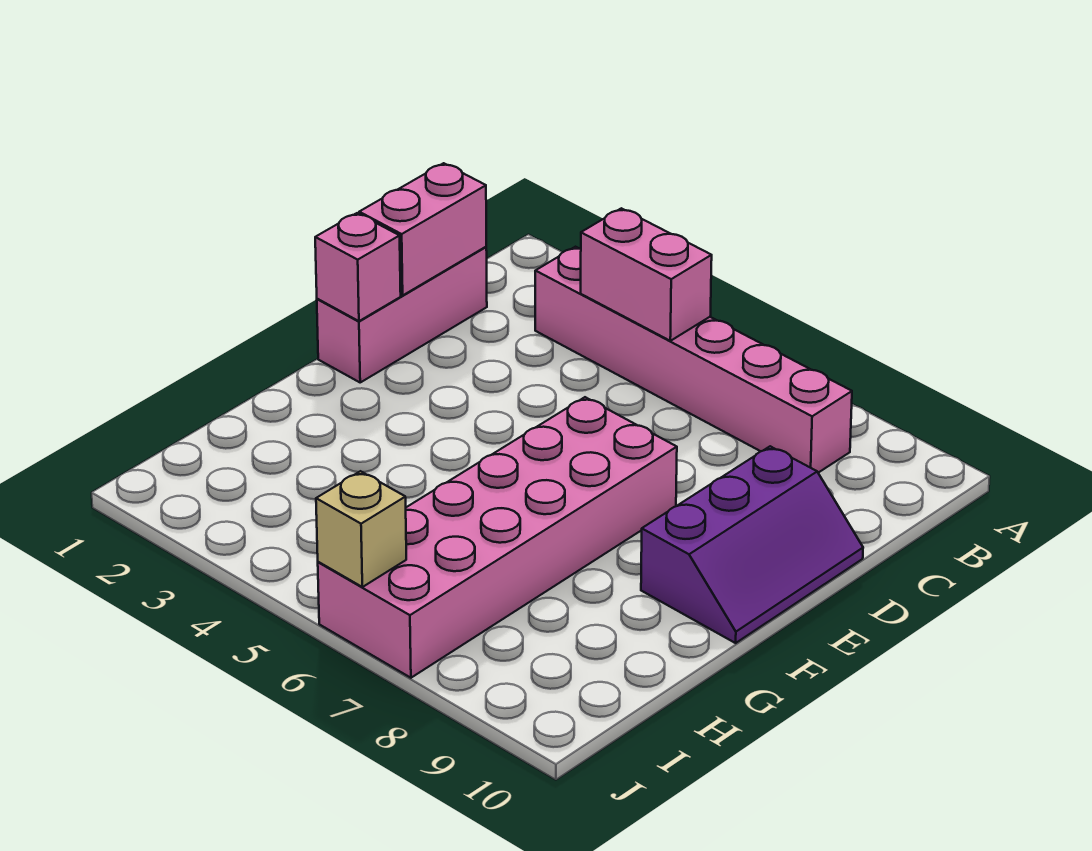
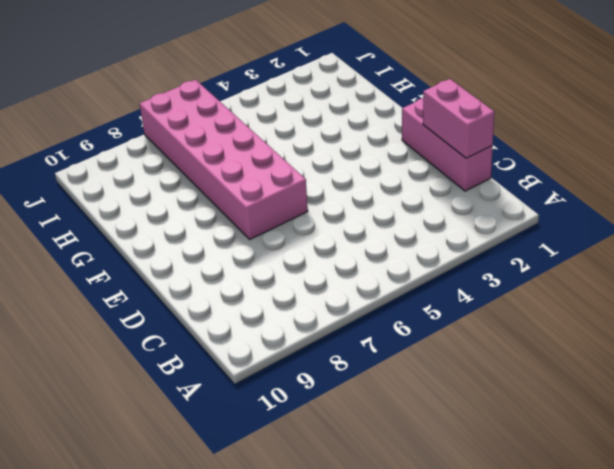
none -> pink brick B3:B8 level 1
none -> purple slope D9:F10 level 1 top 9

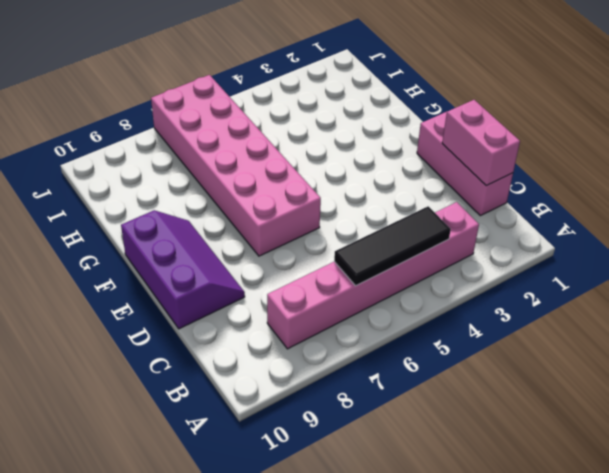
black tile B4:B6 level 2 -> pink brick B4:B5 level 2
purple slope D9:F10 level 1 top 10 -> purple slope D9:F10 level 1 top 9
none -> pink brick E1 level 2
none -> tan brick J6 level 2

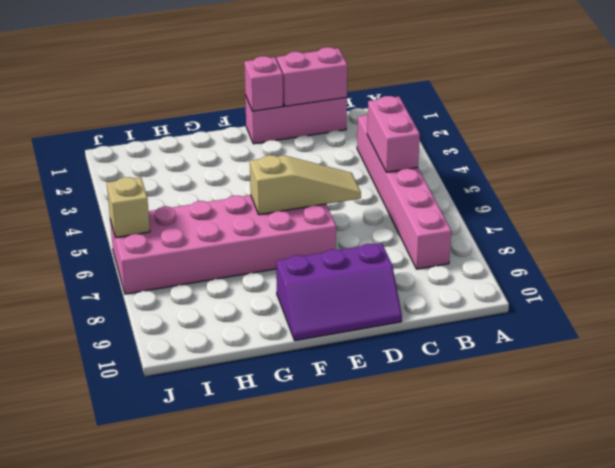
tan slope D6:F6 level 2 top F -> none

